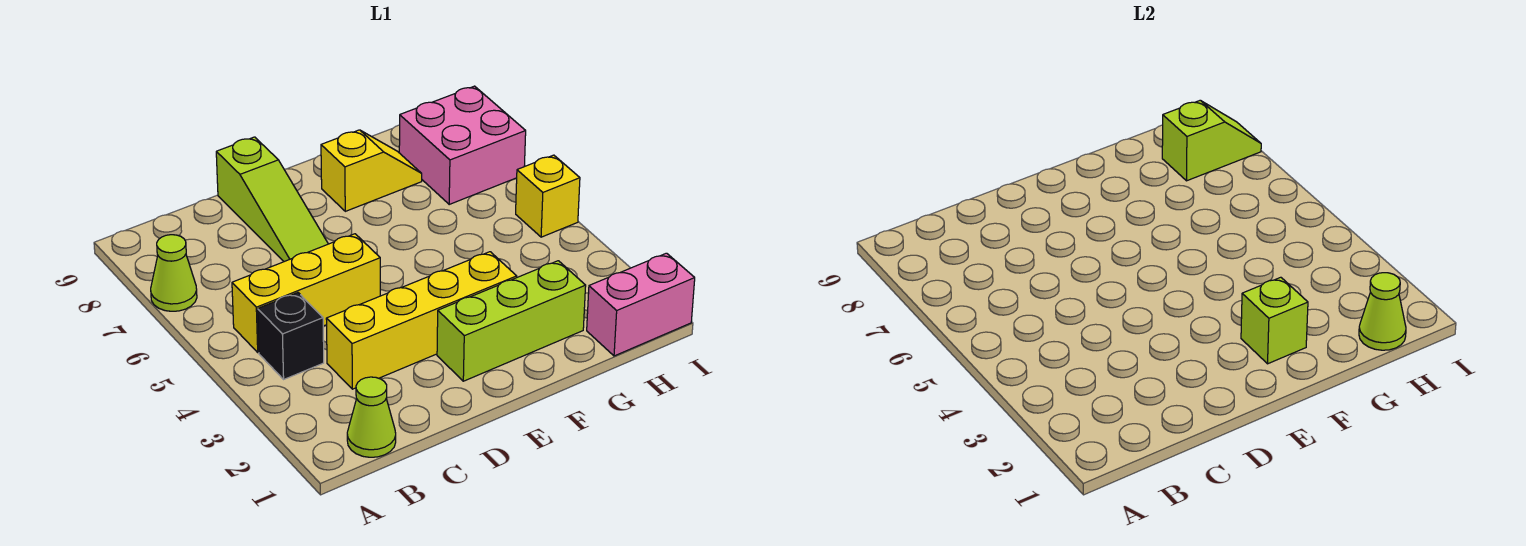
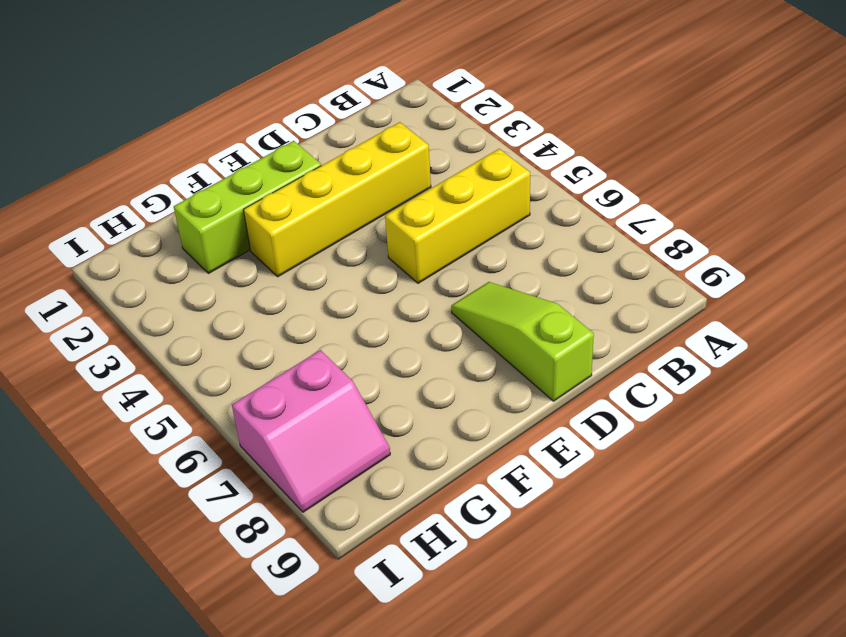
pink slope H7:I8 level 1 top 7 -> pink brick H7:I8 level 1
none -> lime cone A7 level 1
none -> lime cone B1 level 1
none -> black brick B4 level 1

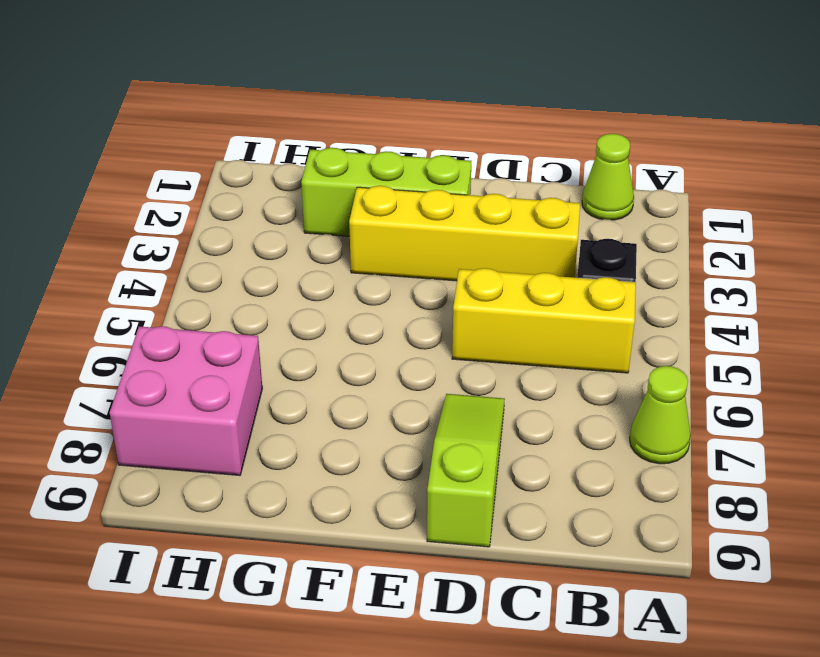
none -> yellow slope F8:G8 level 1 top F
none -> pink brick H1:I1 level 1
none -> yellow brick I5 level 1

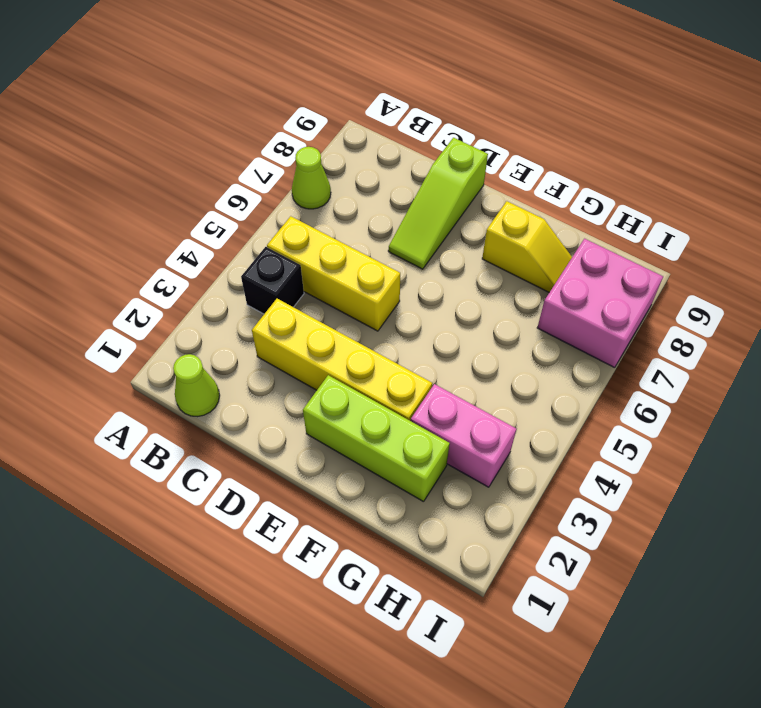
pink brick G3:H3 level 1 -> pink brick H1:I1 level 1
none -> yellow brick I5 level 1
none -> lime brick F2 level 2
none -> lime cone H1 level 2

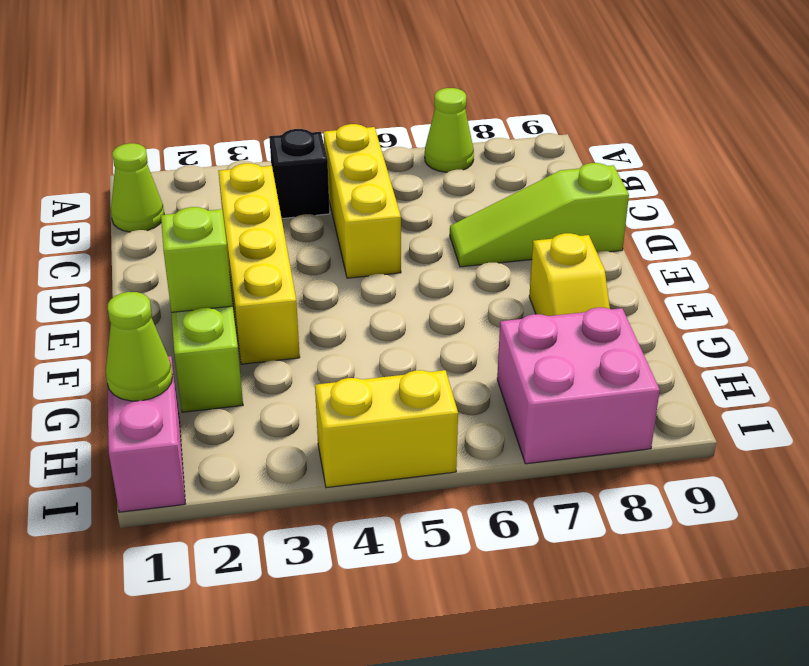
yellow brick I4:I5 level 1 -> yellow brick I5 level 1
none -> lime slope H8:I8 level 2 top H

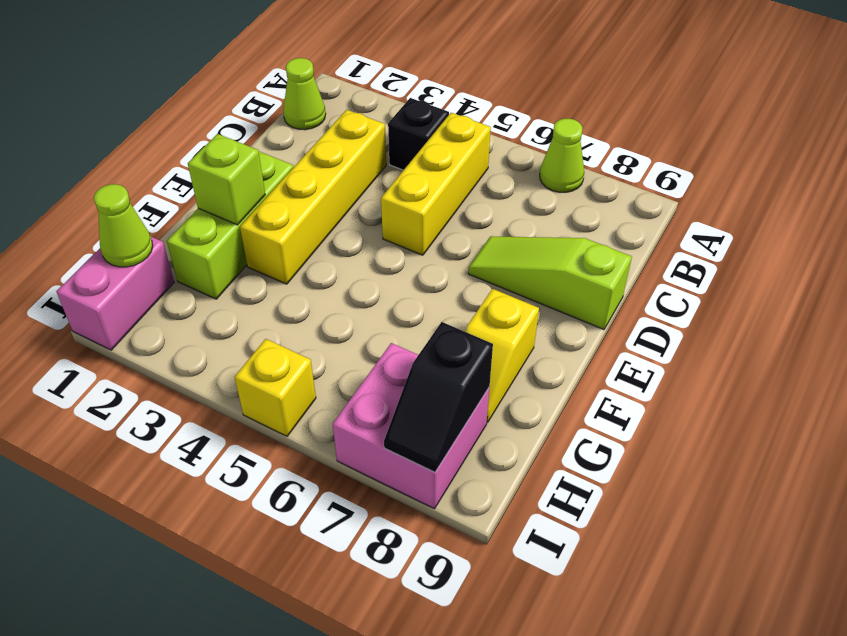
black slope H8:I8 level 2 top H -> lime slope H8:I8 level 2 top H

